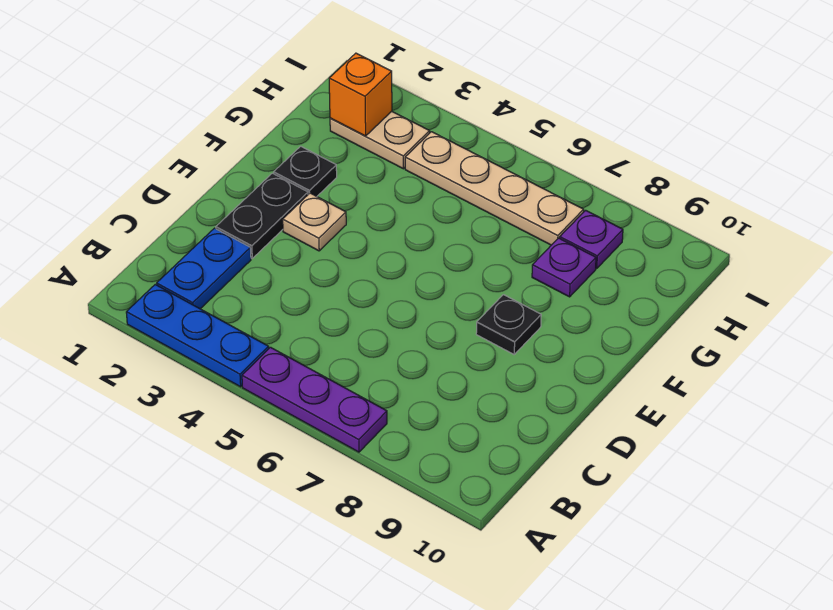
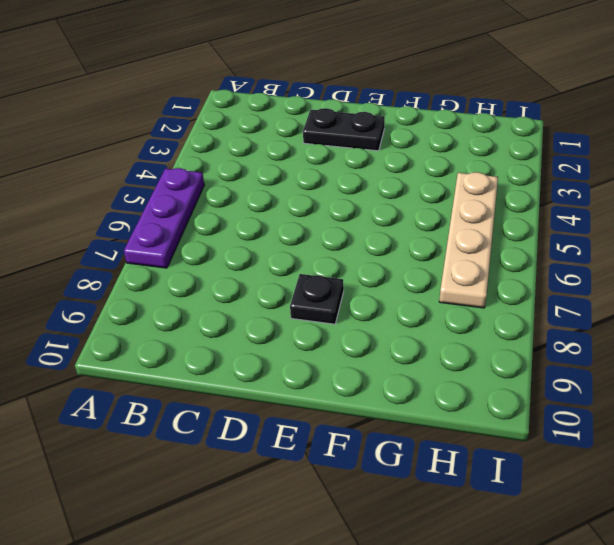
none -> blue plate A2:A4 level 1
none -> blue plate B2:C2 level 1
none -> tan plate E3 level 1

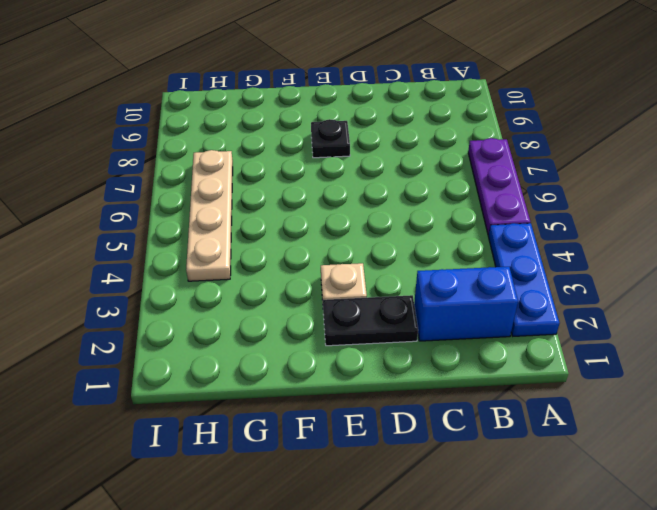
blue brick B2:C2 level 1 -> blue plate B2:C2 level 1
none -> black plate F2 level 1
none -> purple plate G8 level 1
none -> tan plate H2:H3 level 1

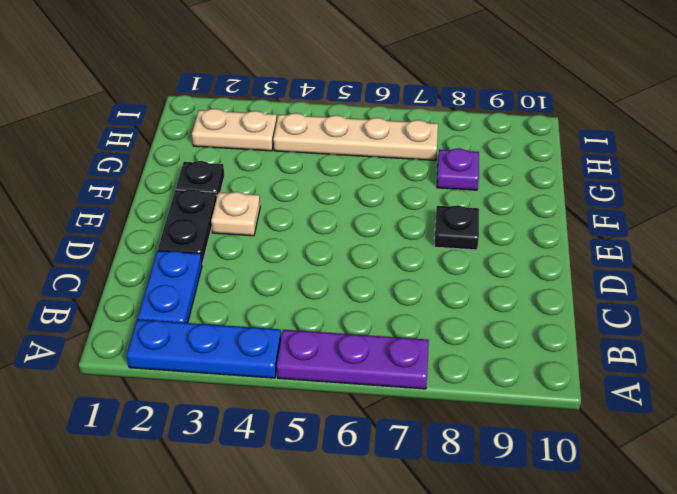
none -> purple plate H8 level 1
none -> orange brick H2 level 2

